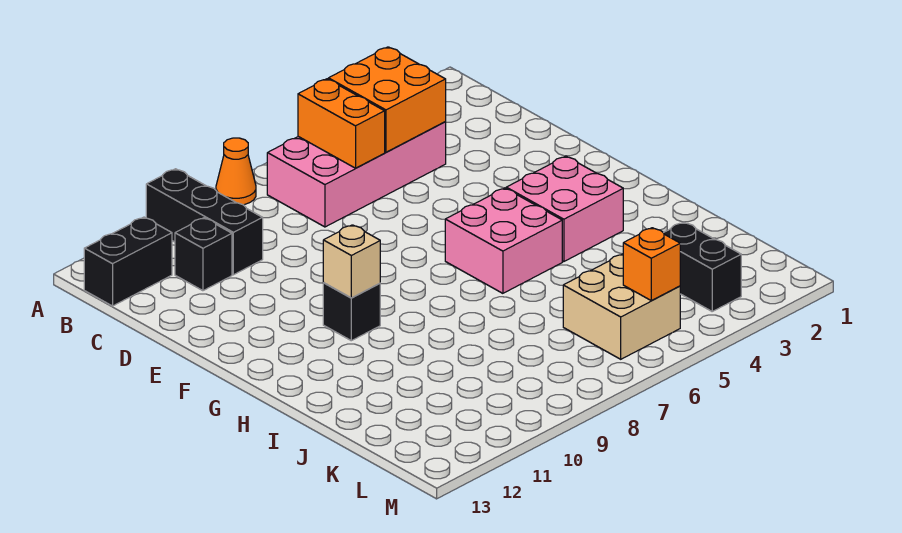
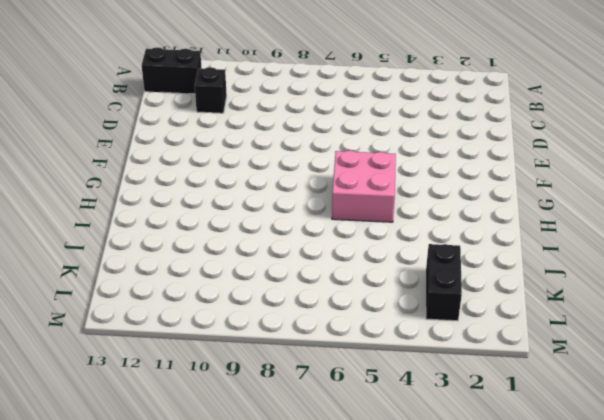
none -> orange cone A8 level 1
none -> black brick A10:C10 level 1
none -> pink brick B4:C7 level 1

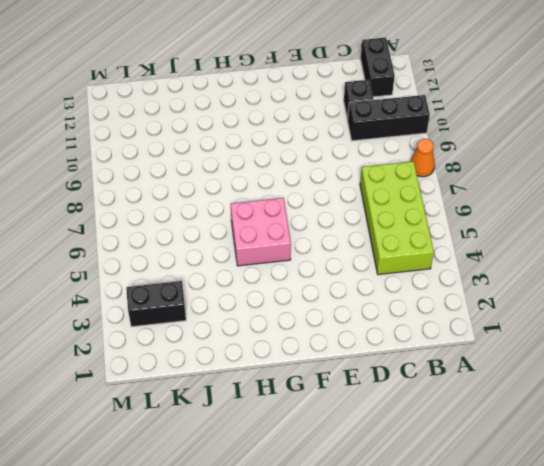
lime brick B4:C7 level 1 -> pink brick B4:C7 level 1
none -> pink brick G3:H4 level 1
none -> black brick G10 level 1
none -> tan brick K5:L6 level 1

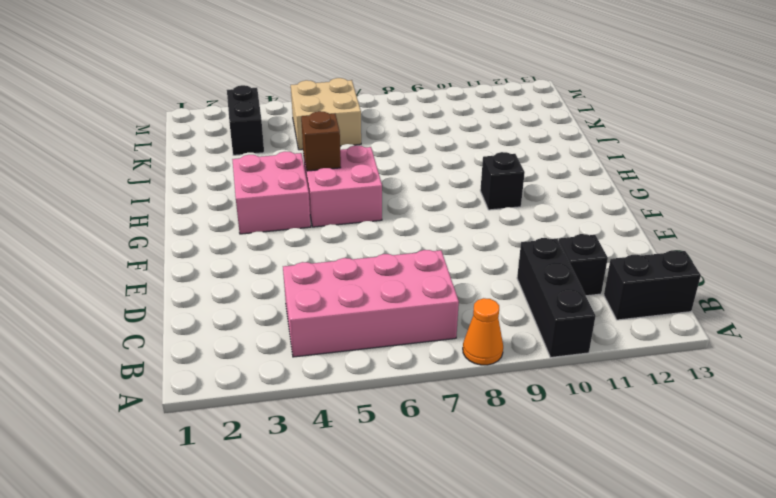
brown brick H5 level 2 -> none
none -> orange brick B4:C5 level 2
none -> orange brick B6:C6 level 2
none -> tan brick G10 level 2

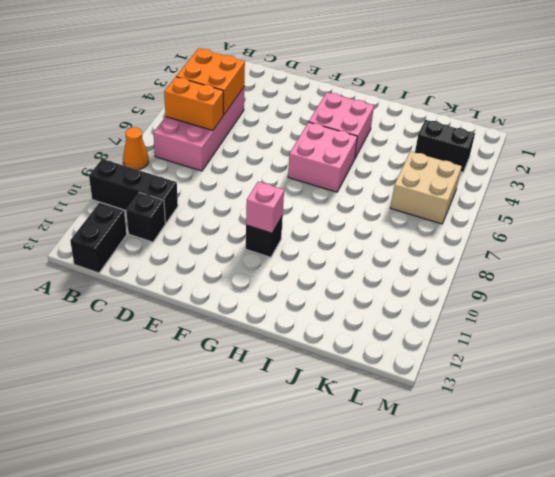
pink brick G10 level 2 -> tan brick G10 level 2
none -> orange brick L5 level 2

